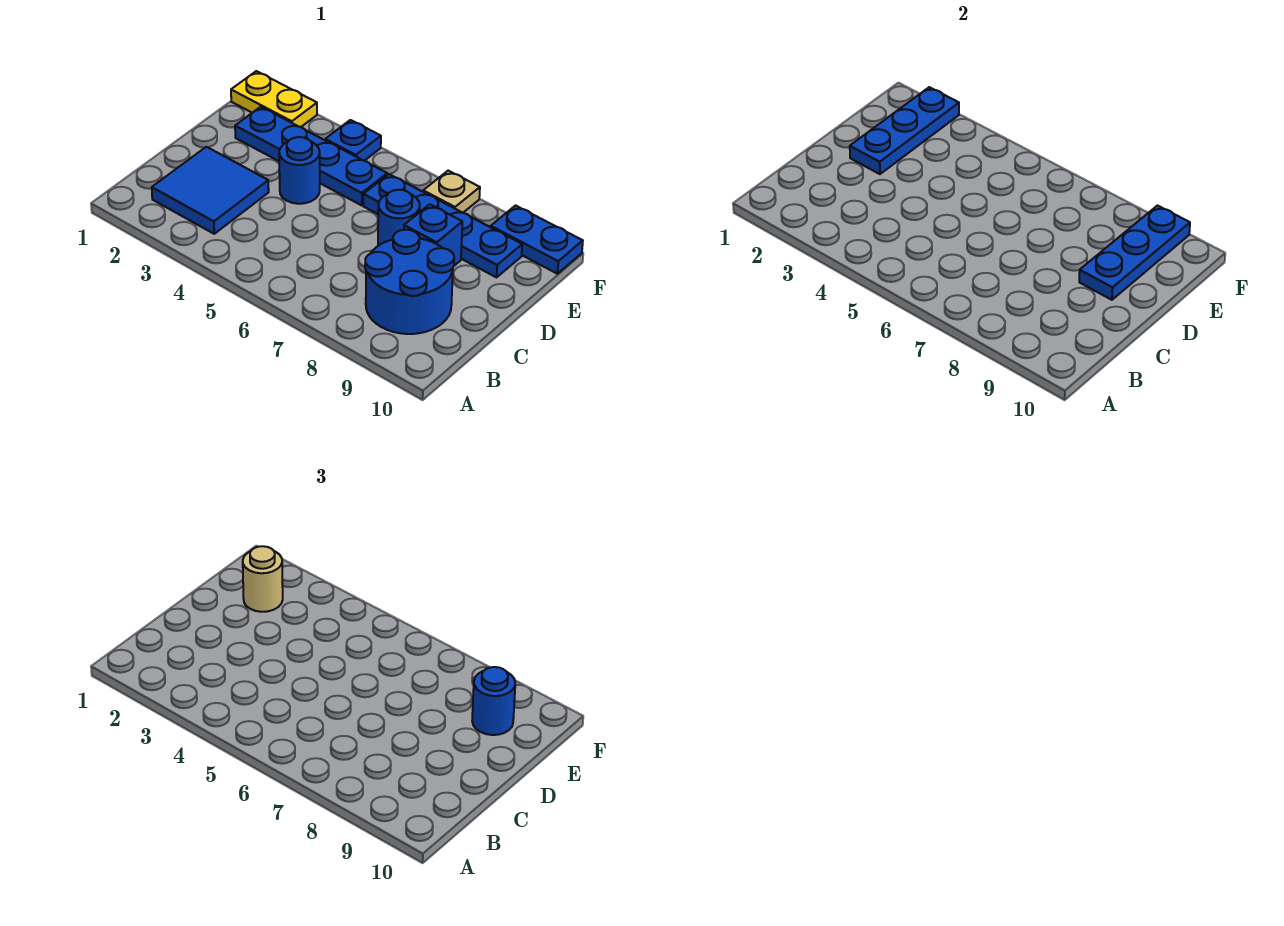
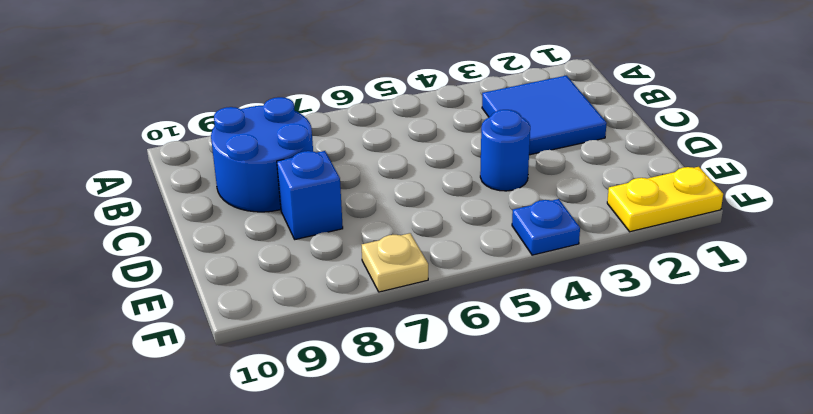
none -> blue round brick D7 level 1
none -> blue plate E2:E5 level 1
none -> blue plate E6:E9 level 1

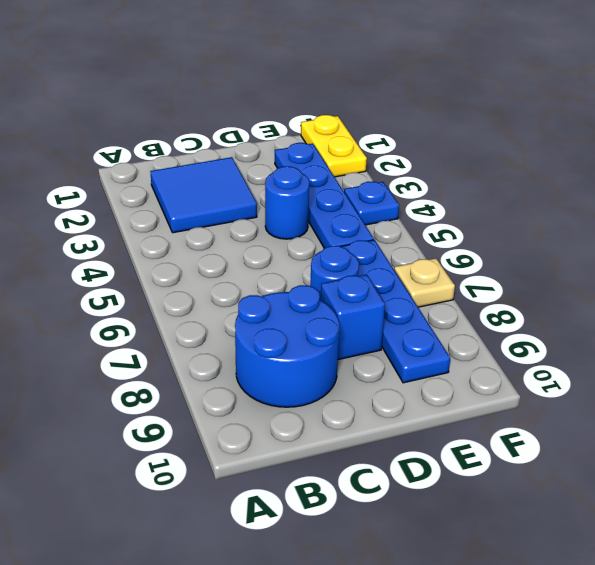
none -> blue plate F9:F10 level 1
none -> blue plate D2:F2 level 2
none -> blue plate D9:F9 level 2

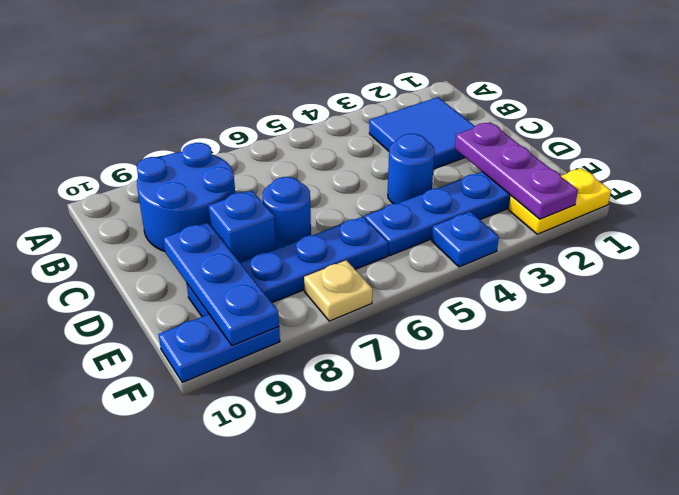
purple plate D2:F2 level 2 -> blue plate D2:F2 level 2
none -> tan round brick E2 level 3
none -> blue round brick E9 level 3

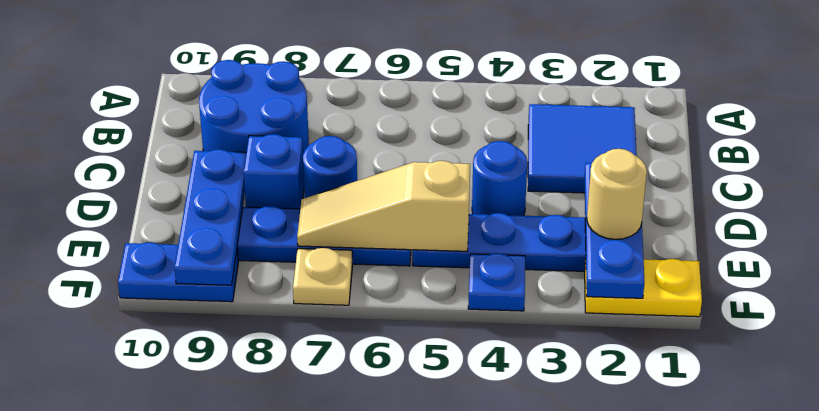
tan slope E5:E7 level 2 top 5 -> none
none -> blue round brick E9 level 3

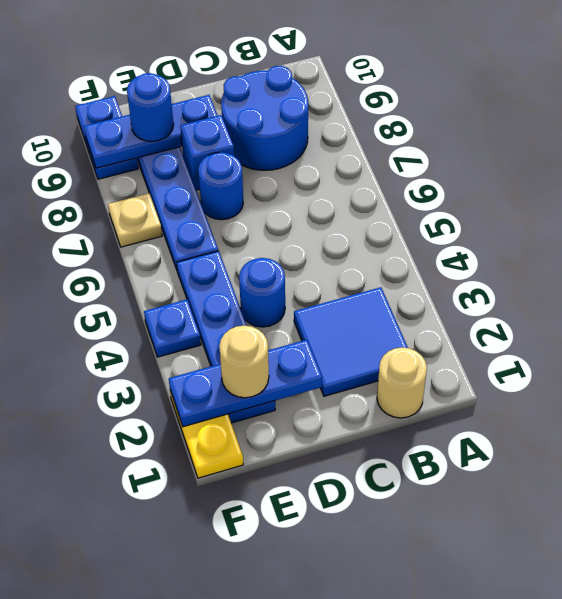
tan round brick B1 level 1 -> none

